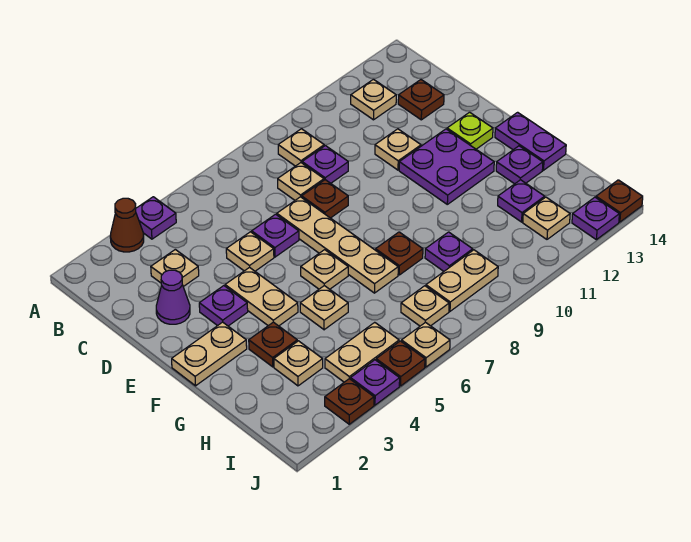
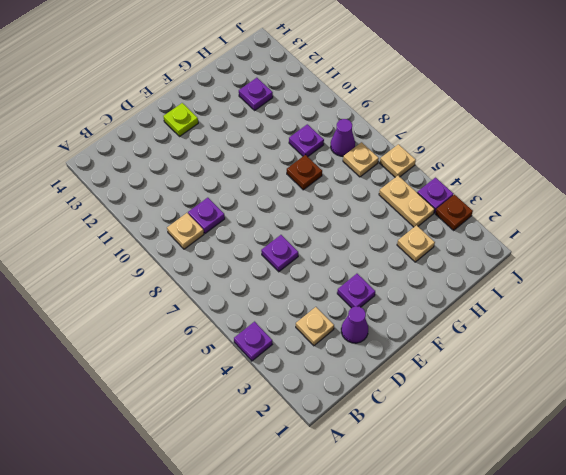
purple cone I8 level 1 -> tan plate I8:I9 level 1
none -> brown cone A3 level 1
none -> tan plate B12 level 1
none -> tan plate C8 level 1
none -> brown plate C13 level 1

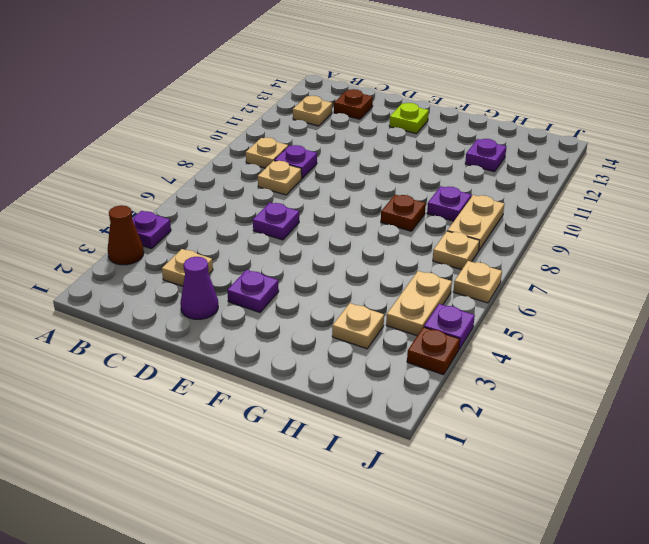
none -> tan plate D5 level 1
none -> tan plate D7:G7 level 1
none -> brown plate D8 level 1
none -> tan plate D11 level 1

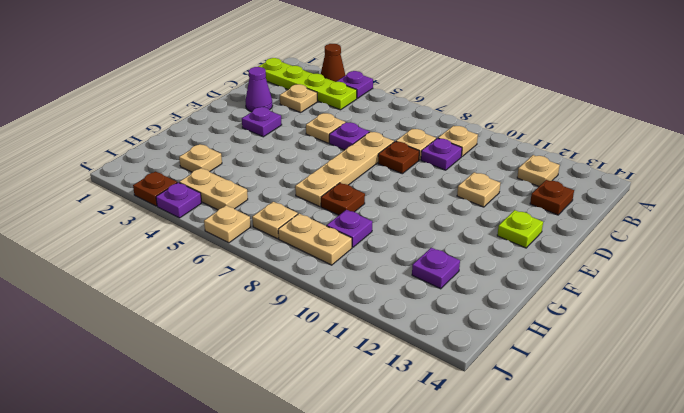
lime plate B1:B4 level 1 -> none
none -> tan plate E4:F4 level 1
none -> purple plate E11:F12 level 1
none -> tan plate F1:F2 level 1
none -> tan plate F6 level 1

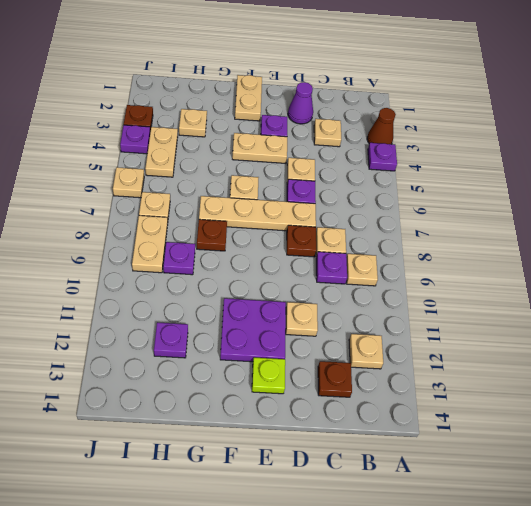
none -> purple plate F14:G14 level 1
none -> brown plate G3 level 1
none -> tan plate G5 level 1
none -> purple plate G13 level 1

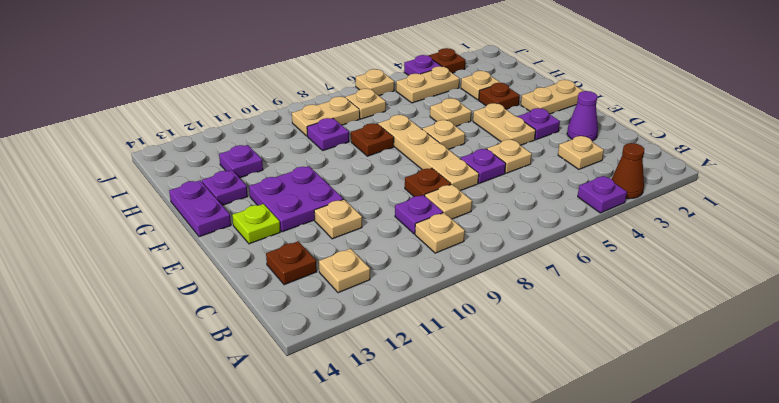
none -> tan plate I12 level 1
none -> brown plate J5 level 1
none -> purple plate J13 level 1
none -> brown plate J14 level 1

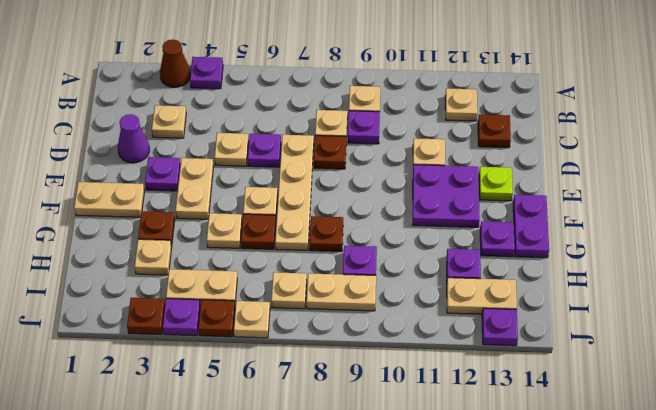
brown plate G6 level 1 -> brown plate J14 level 1
tan plate I12:I13 level 1 -> tan plate I12 level 1

